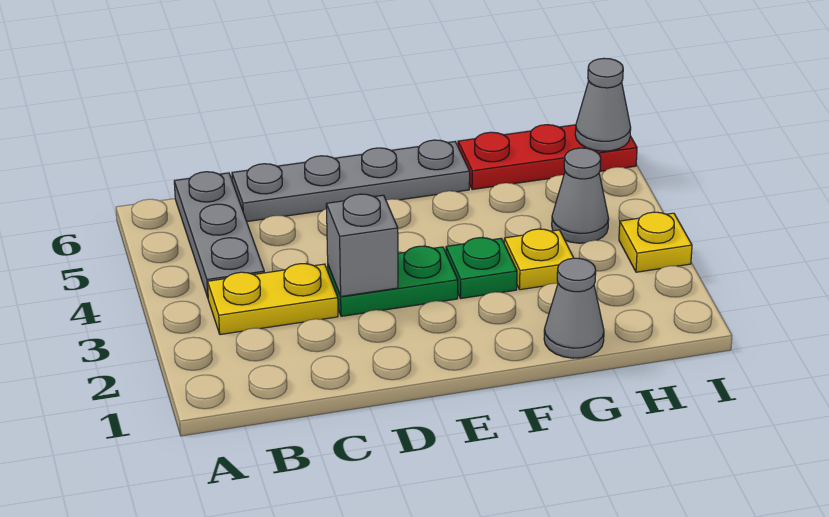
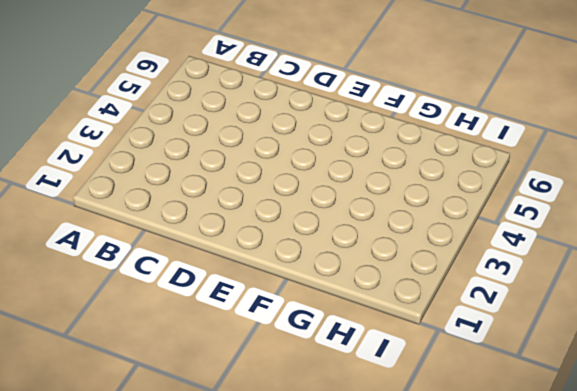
none -> yellow plate B3:C3 level 1
none -> grey plate B4:B6 level 1
none -> grey plate C6:F6 level 1

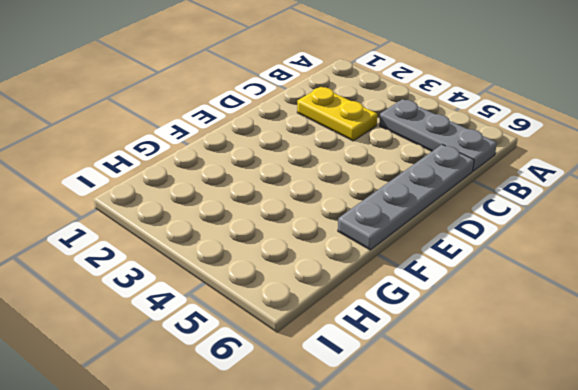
yellow plate C2:C3 level 1 -> yellow plate B3:C3 level 1
none -> green plate D3:E3 level 1
none -> green plate F3 level 1
none -> grey cone G1 level 1

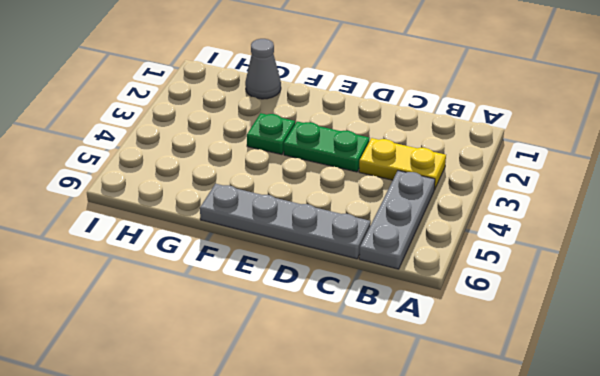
none -> yellow plate G3 level 1
none -> red plate G6:I6 level 1
none -> grey cone H4 level 1

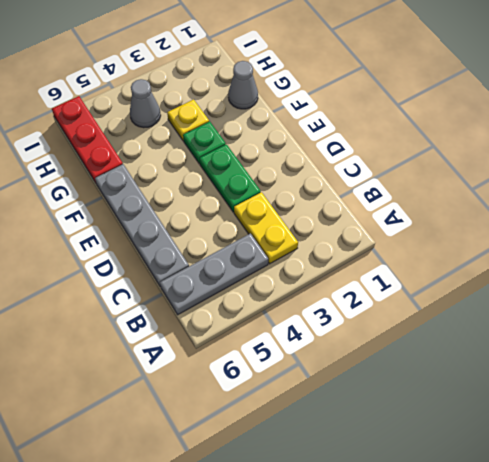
none -> yellow plate I3 level 1
none -> grey brick D3 level 2
none -> grey cone I6 level 2

